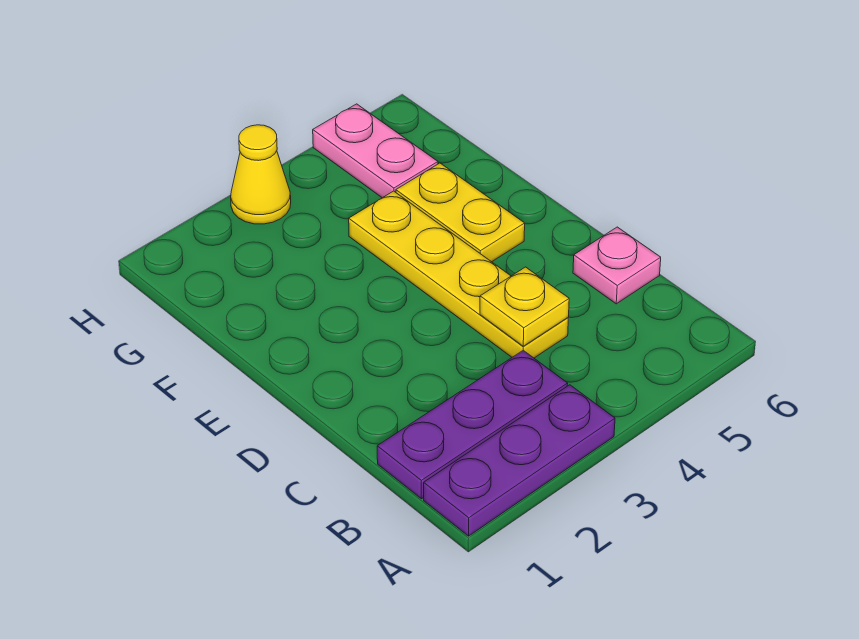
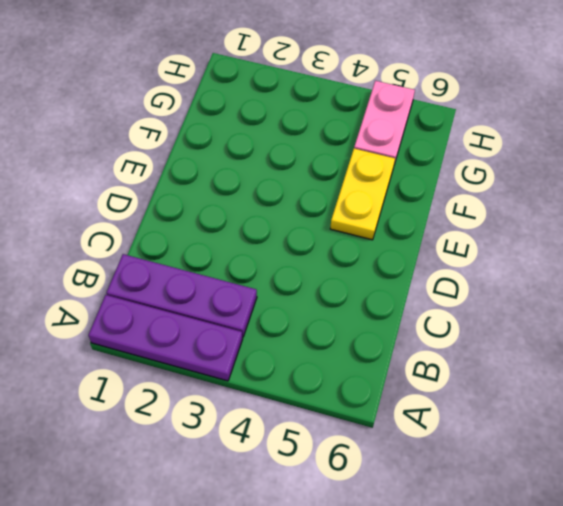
none -> yellow plate C4:F4 level 1
none -> pink plate C6 level 1

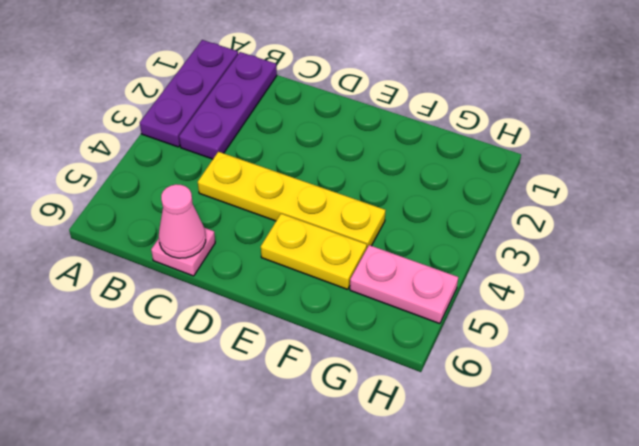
pink cone C6 level 2 -> none
none -> yellow cone H3 level 1
none -> yellow plate C4 level 2

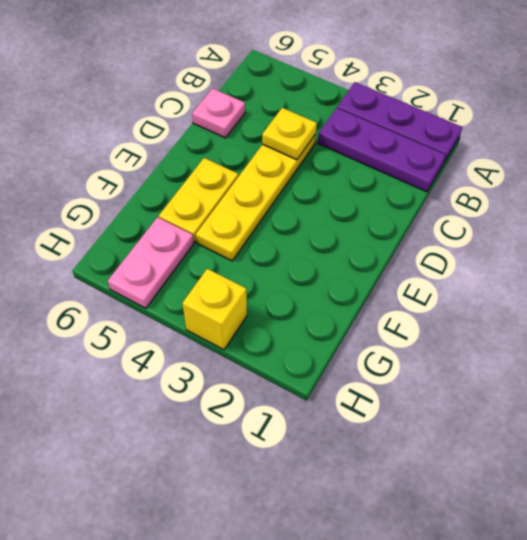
yellow brick H3 level 1 -> yellow cone H3 level 1

